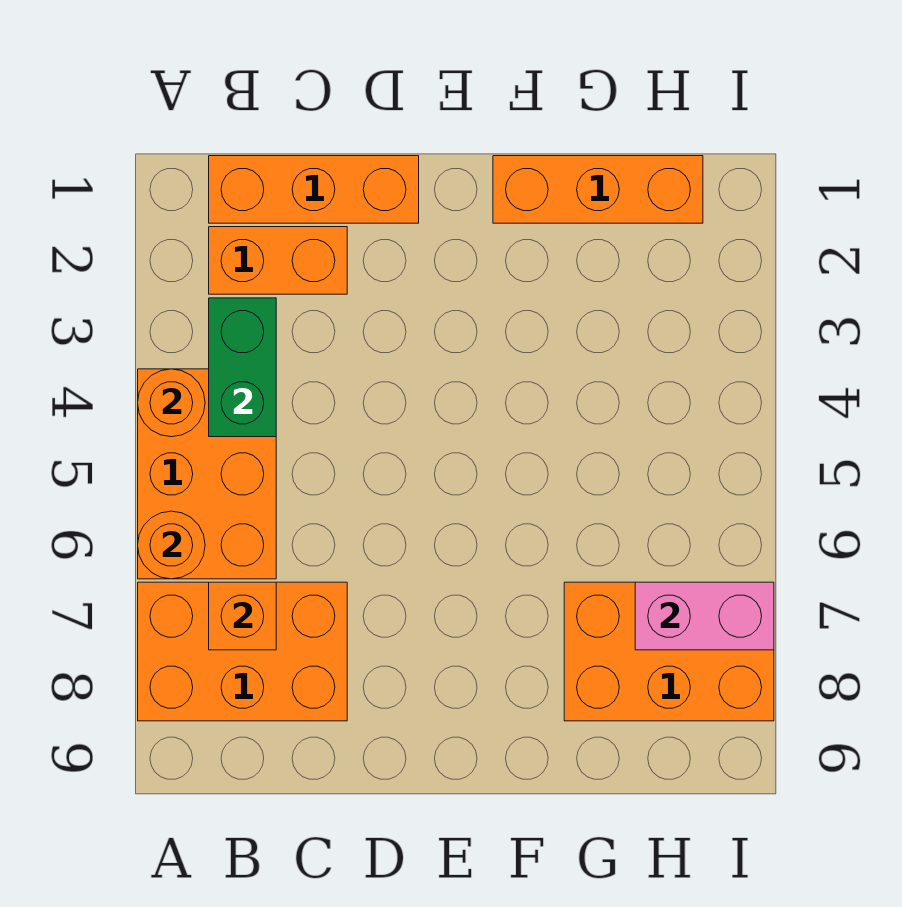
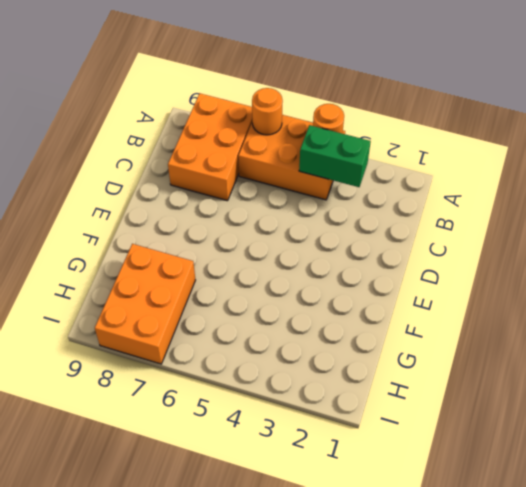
none -> orange brick B1:D1 level 1
none -> orange brick B2:C2 level 1

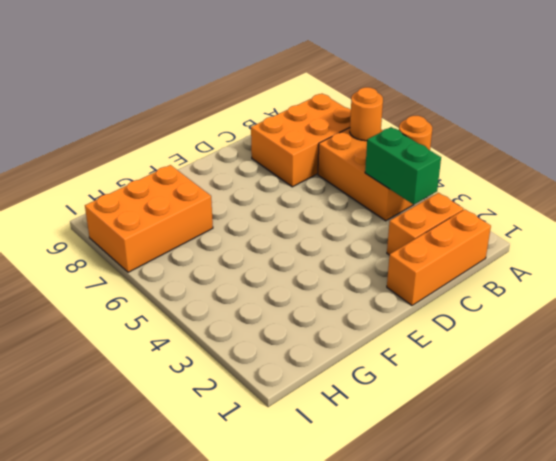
none -> orange brick F1:H1 level 1
none -> orange brick B7 level 2

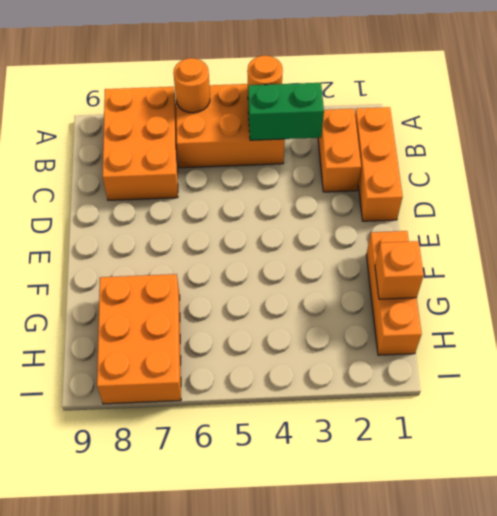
orange brick G1 level 2 -> orange brick B7 level 2
none -> pink brick H7:I7 level 2

